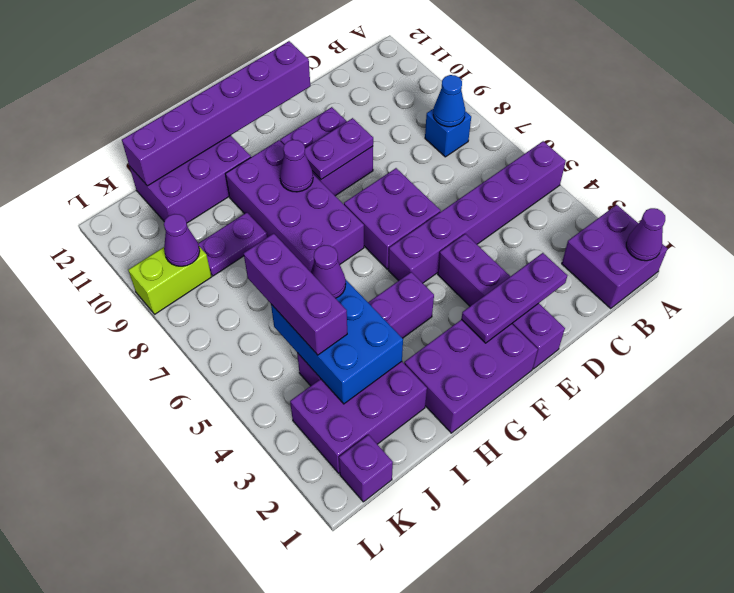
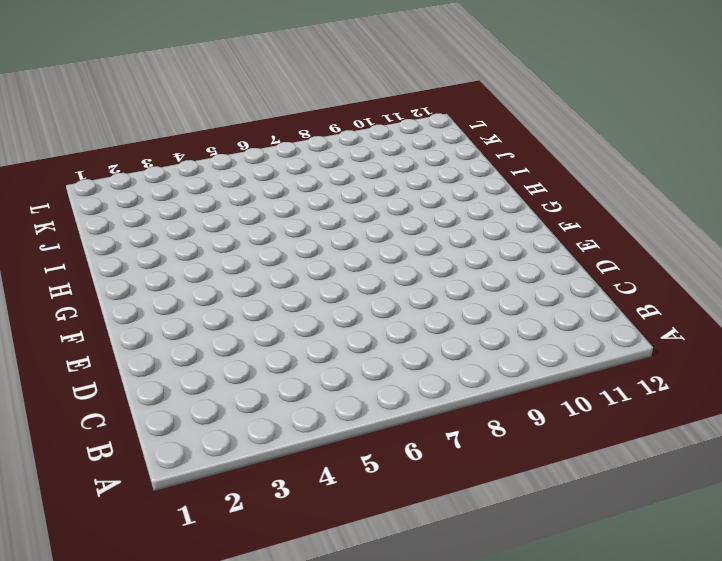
none -> purple brick A1:B2 level 1
none -> purple brick A5:F5 level 1
none -> blue brick B8 level 1

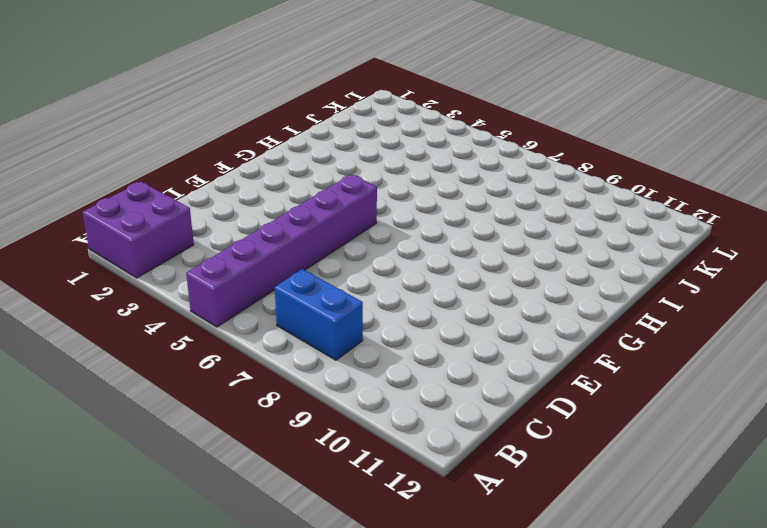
blue brick B7:B8 level 1 -> blue brick B8 level 1
none -> purple brick E1:E4 level 1
none -> purple brick E6:F7 level 1
none -> purple brick E9:F10 level 1

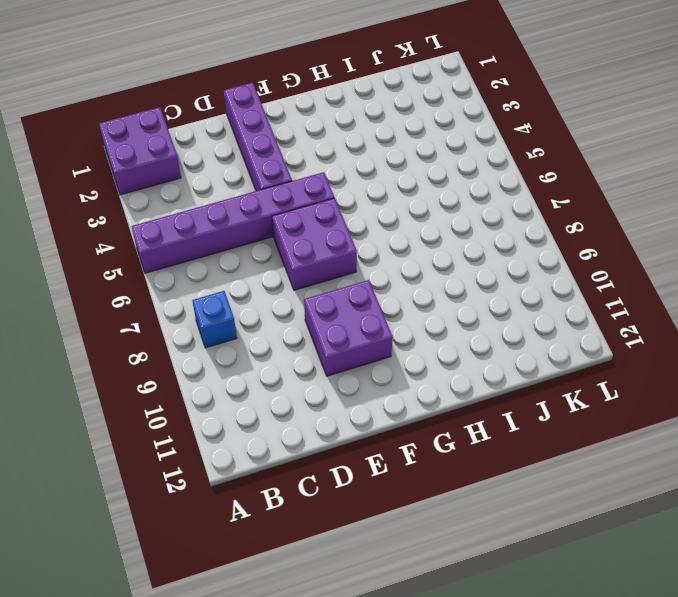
none -> purple brick F1:H2 level 1
none -> purple brick G4:J4 level 1
none -> purple brick G7:H10 level 1

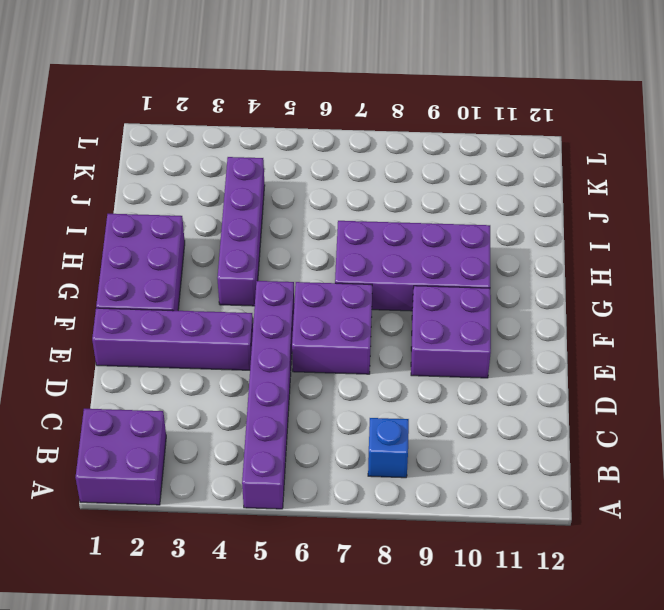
none -> purple brick H11:J12 level 1
none -> purple brick I2:K3 level 1
none -> purple plate I9:J9 level 1

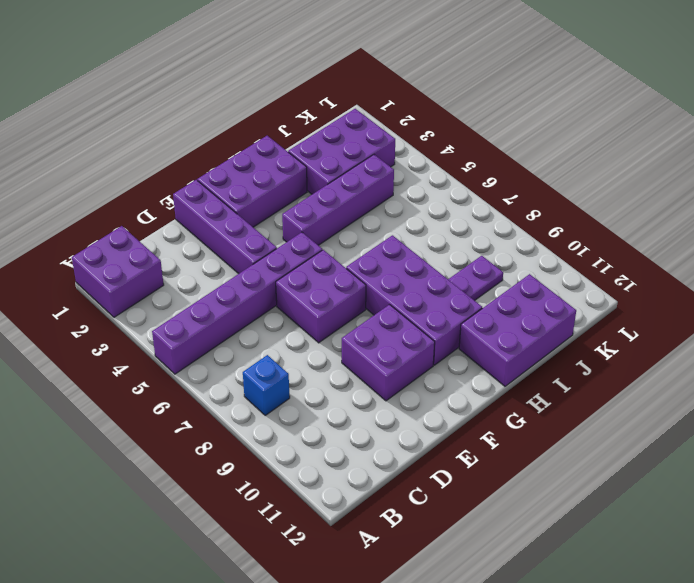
none -> purple brick K1 level 1
none -> lime brick K9:L9 level 1
none -> purple cone A1 level 2

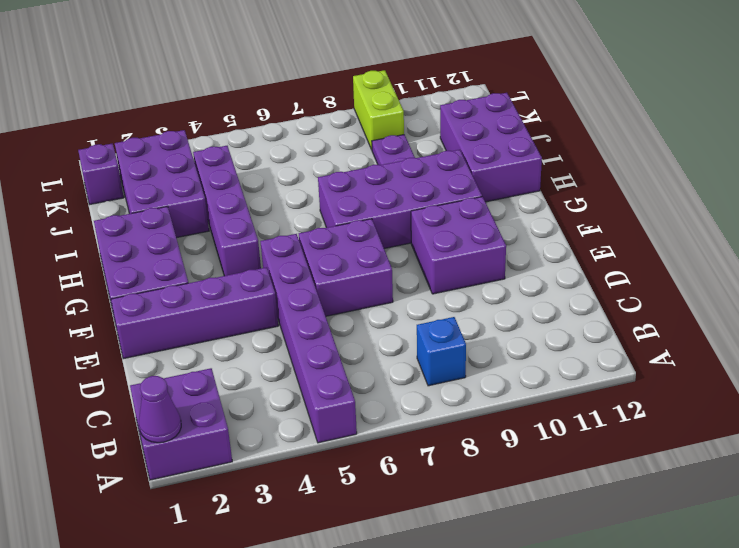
none -> blue cone B8 level 2
none -> purple plate D2:F2 level 2
none -> purple plate E9:F9 level 2

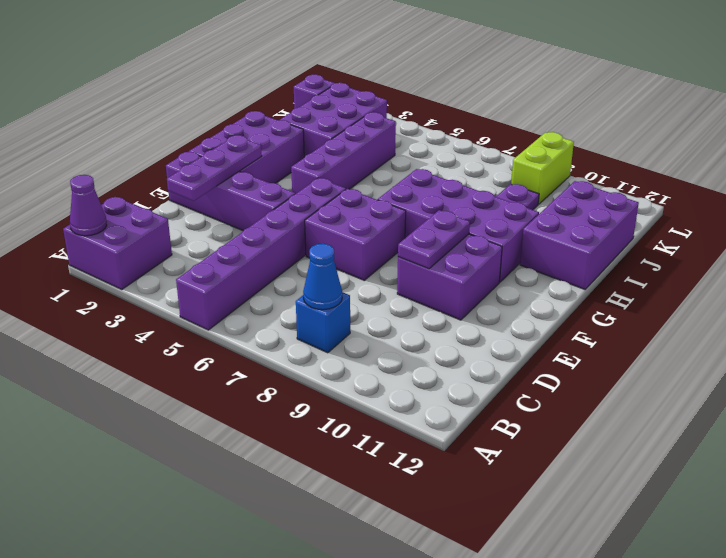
none -> purple brick E12:J12 level 2
none -> purple cone G9 level 2
none -> blue brick I3:J5 level 2

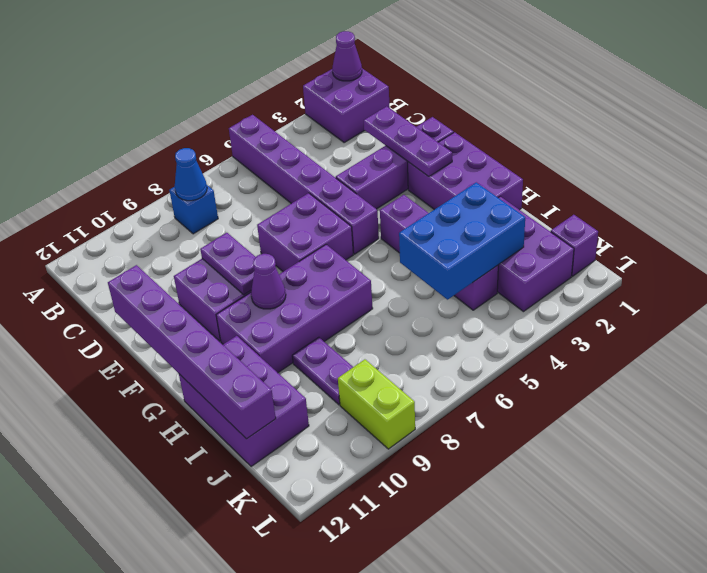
none -> purple cone K9 level 2
none -> purple cone I5 level 3
none -> purple brick J4:J6 level 3

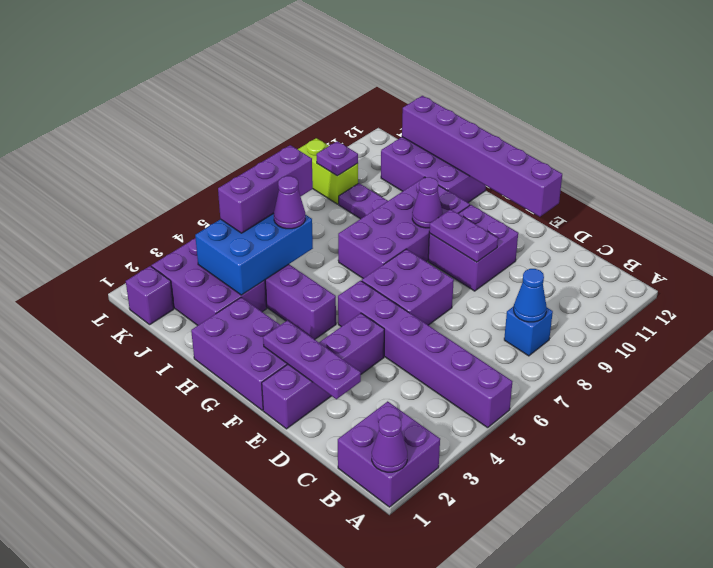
purple plate K9 level 2 -> purple cone K9 level 2

